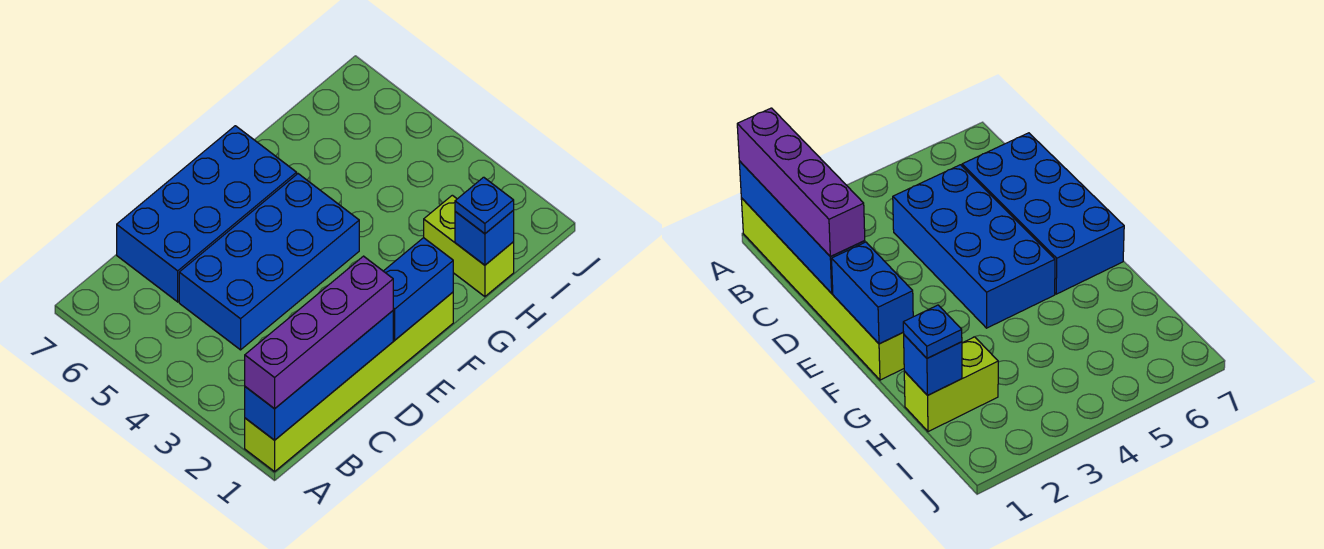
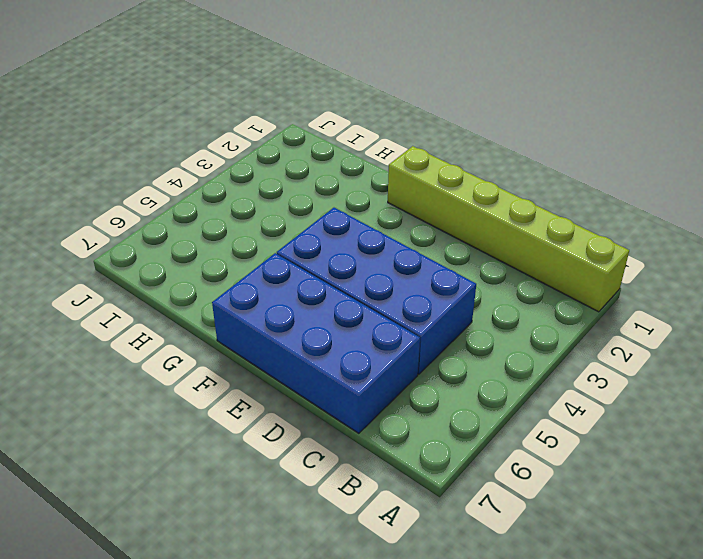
none -> lime brick H1:H2 level 1
none -> blue brick A1:D1 level 2

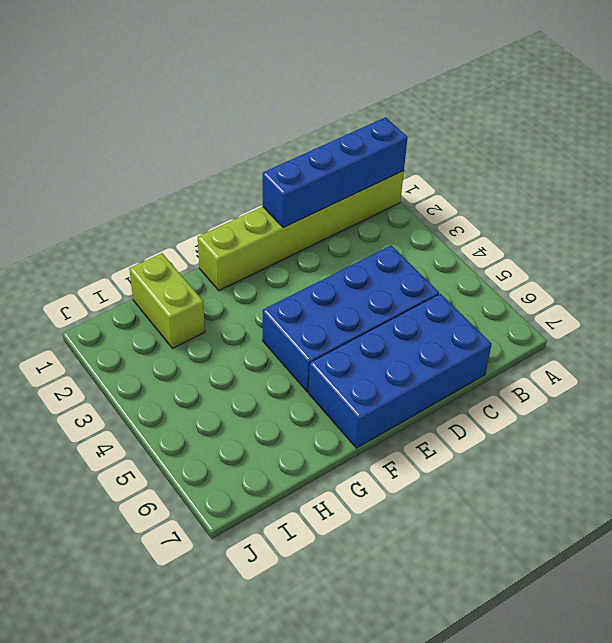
none -> blue brick E1:F1 level 2
none -> blue brick H1 level 2

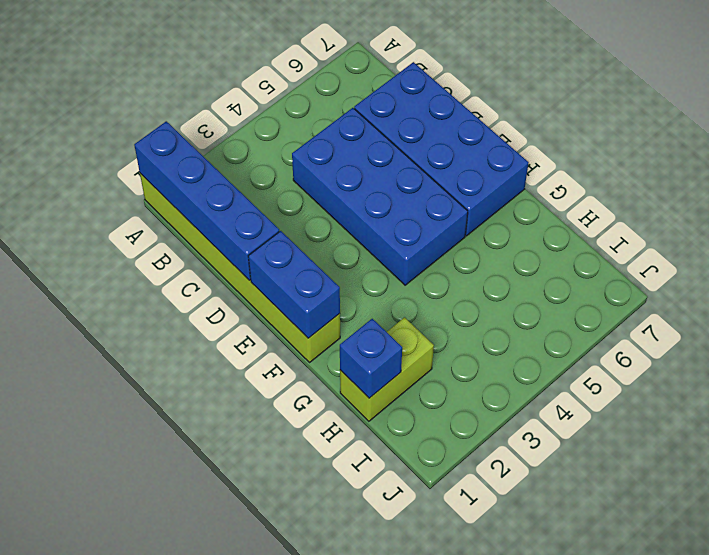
none -> purple brick A1:D1 level 3
none -> blue plate H1 level 3

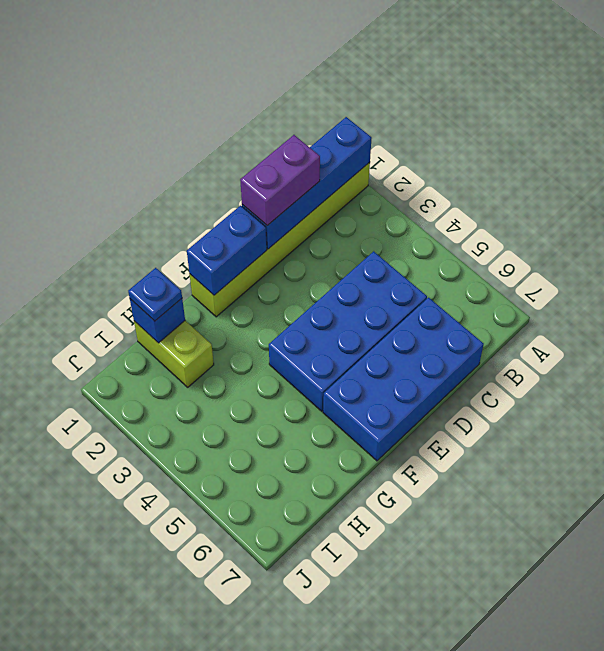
purple brick C1:D1 level 3 -> purple brick A1:D1 level 3

